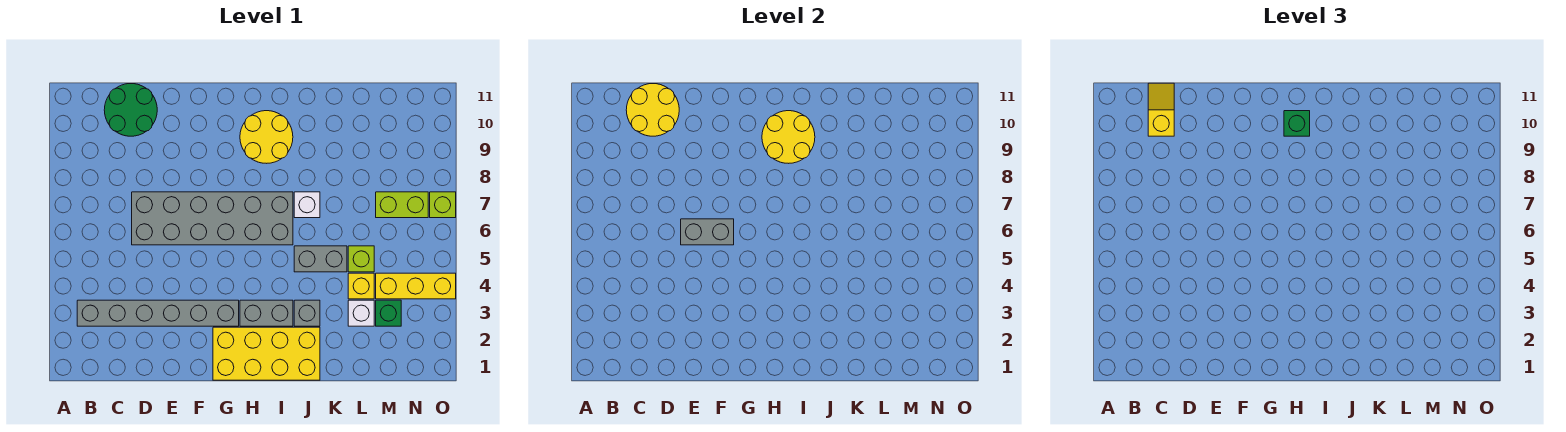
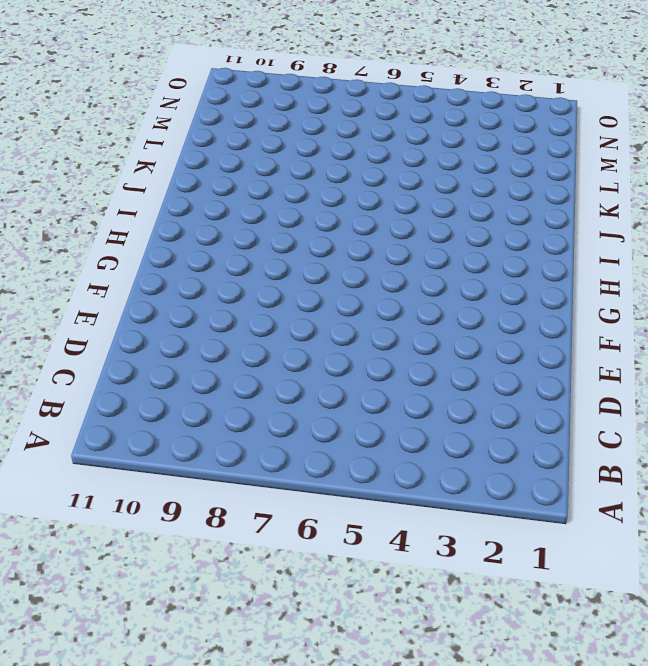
none -> grey brick B3:G3 level 1
none -> green round brick C10:D11 level 1
none -> grey brick D6:I7 level 1

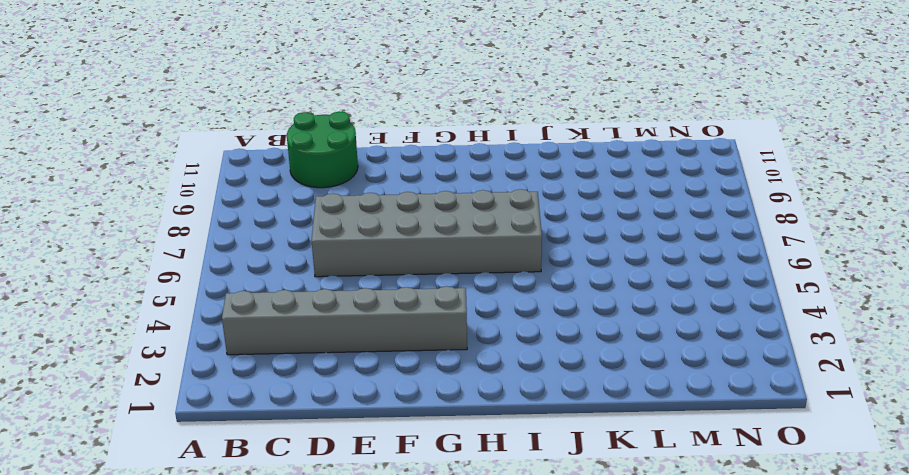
none -> yellow brick G1:J2 level 1
none -> grey brick H3:I3 level 1
none -> yellow round brick H9:I10 level 1

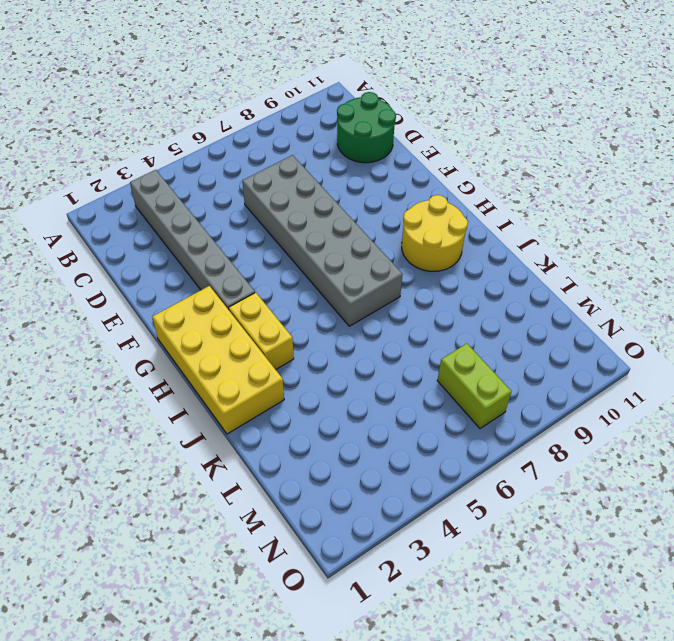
yellow brick H3:I3 level 1 -> grey brick H3:I3 level 1
none -> grey brick J3 level 1
none -> grey brick J5:K5 level 1
none -> white brick J7 level 1

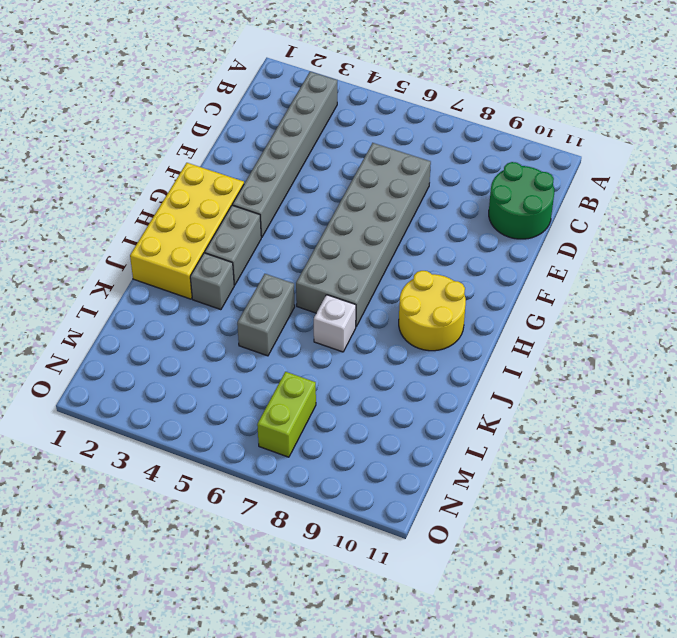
none -> white brick L3 level 1
none -> yellow brick L4 level 1
none -> lime brick L5 level 1

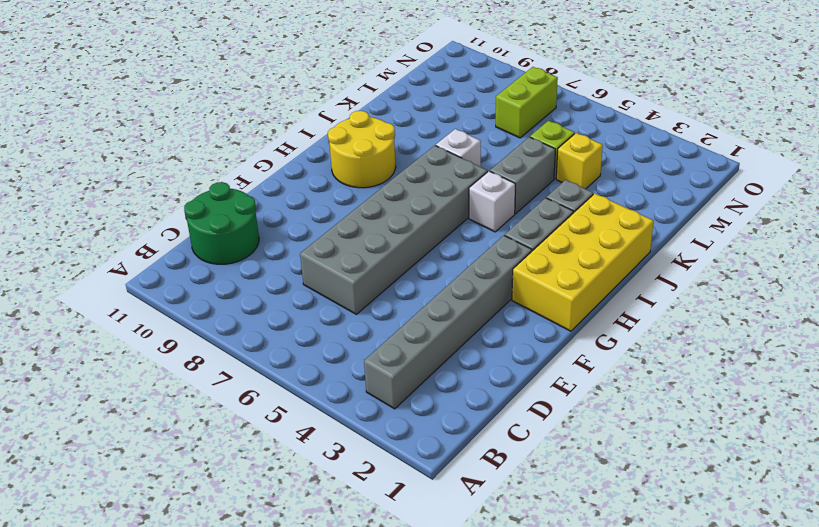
white brick I5 level 1 -> white brick L3 level 1
none -> green brick M3 level 1
none -> yellow brick M4:O4 level 1
none -> lime brick O7 level 1

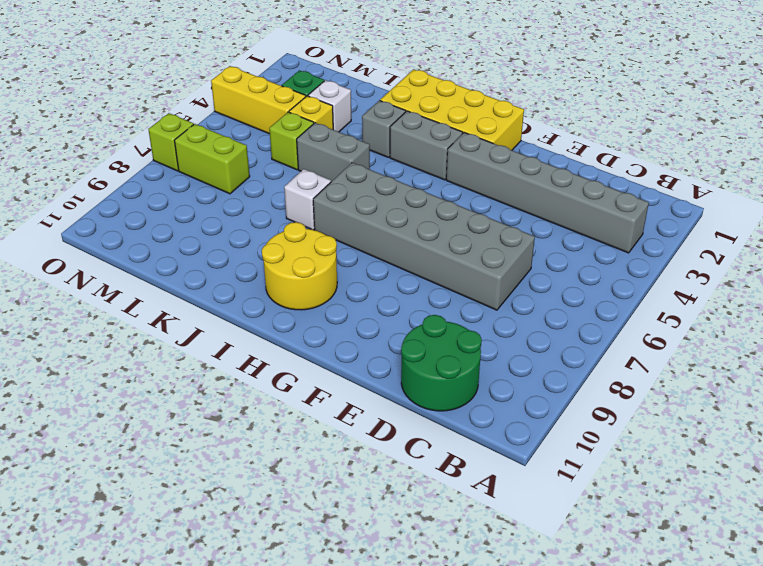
none -> yellow round brick C10:D11 level 2
none -> grey brick E6:F6 level 2
none -> yellow round brick H9:I10 level 2

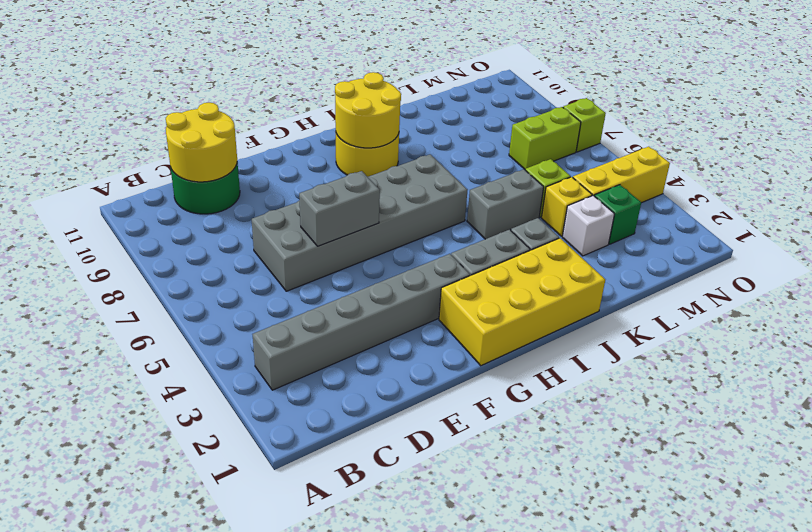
none -> white brick J7 level 1
none -> yellow slope C10:C11 level 3 top 10
none -> green brick H10 level 3

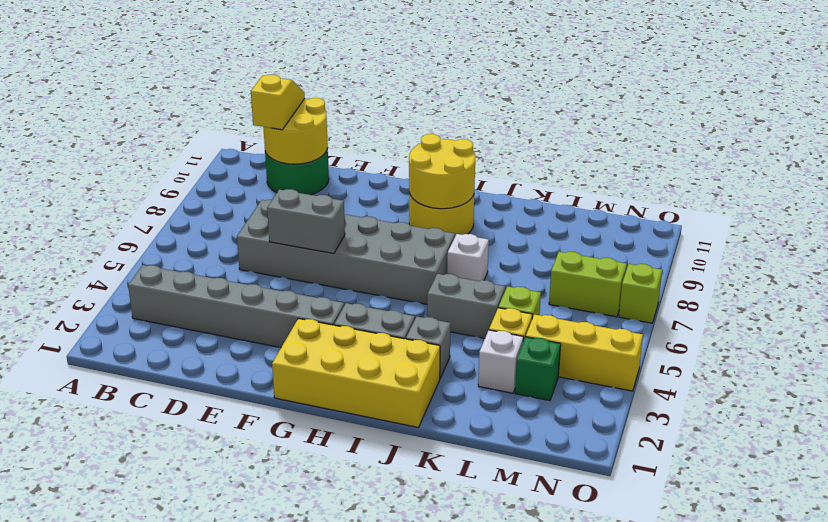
none -> green brick H10 level 3

